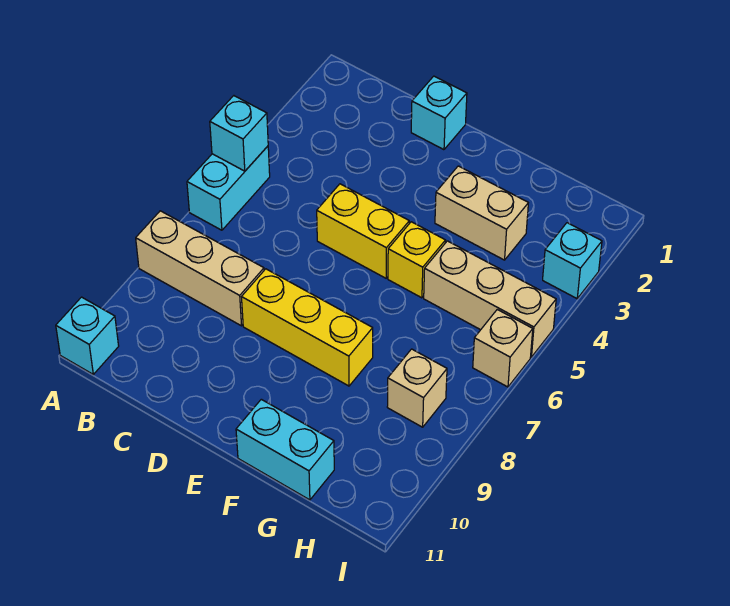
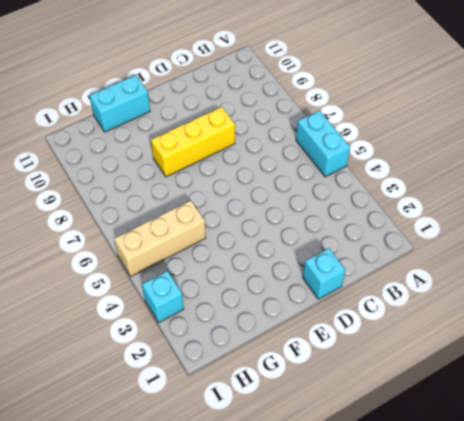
none -> tan brick A8:C8 level 1
none -> cyan brick A11 level 1
none -> yellow brick D5:E5 level 1

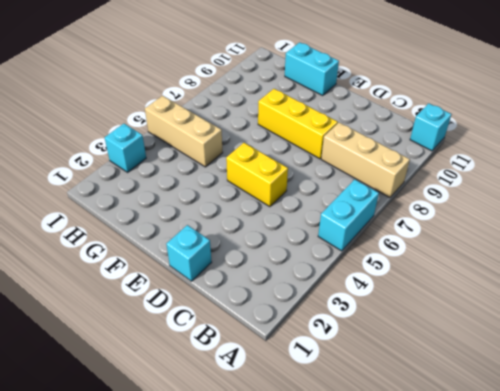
none -> tan brick F3:G3 level 1
none -> yellow brick F5 level 1
none -> tan brick H8 level 1

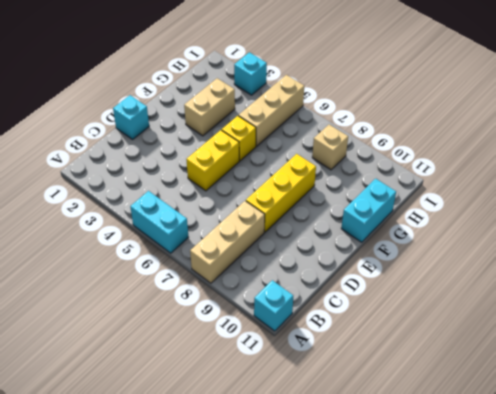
none -> tan brick I6 level 1
none -> cyan brick A5 level 2

